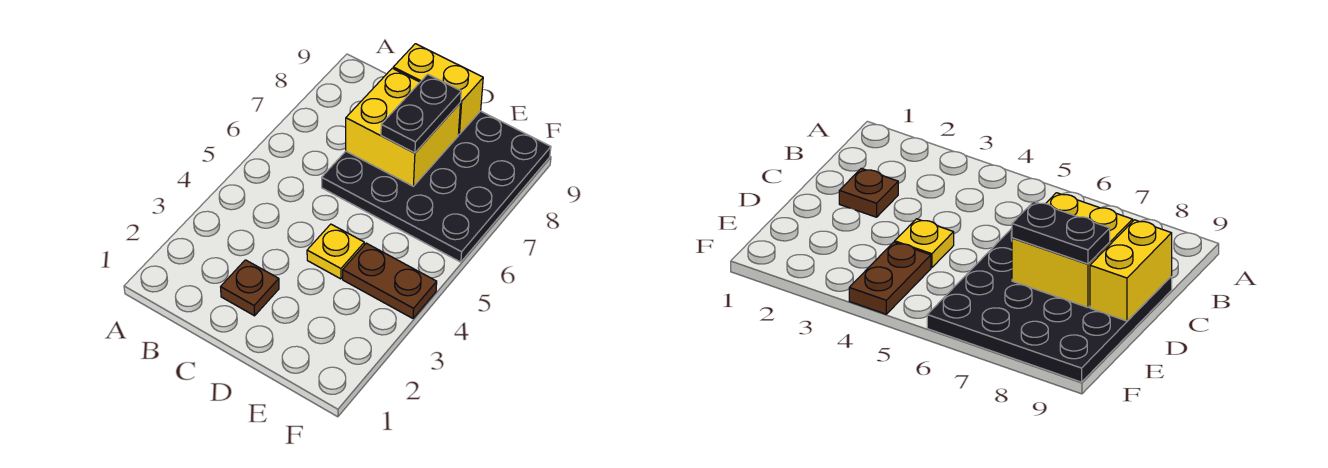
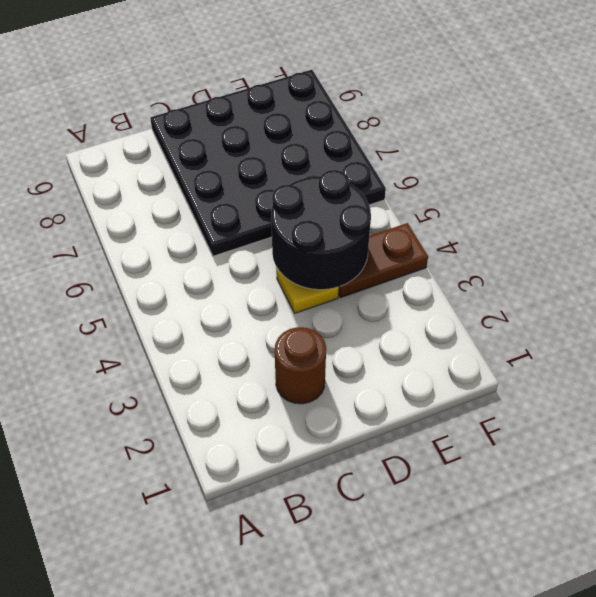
brown round brick C2 level 1 -> brown plate C2 level 1
black round brick D4:E5 level 2 -> none
none -> yellow brick C7:D8 level 2
none -> yellow brick C9:D9 level 2

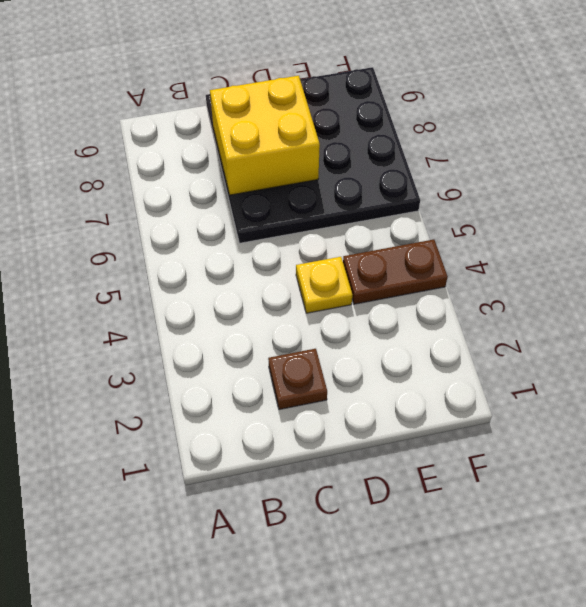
none -> yellow brick C9:D9 level 2
none -> black plate D7:D8 level 3

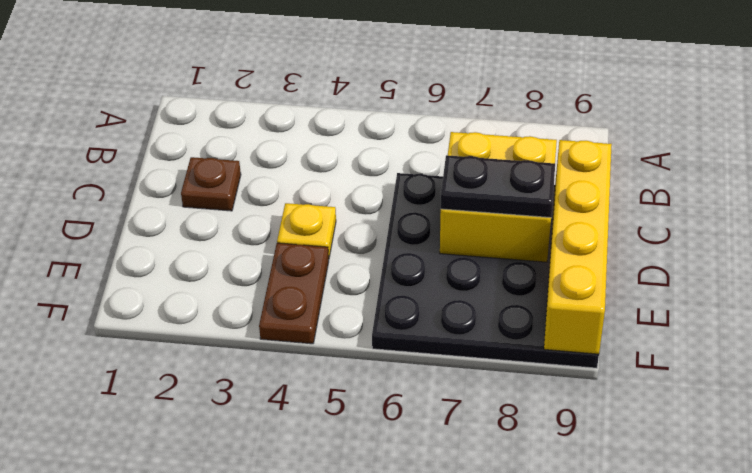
yellow brick C9:F9 level 2 -> yellow brick C9:D9 level 2

